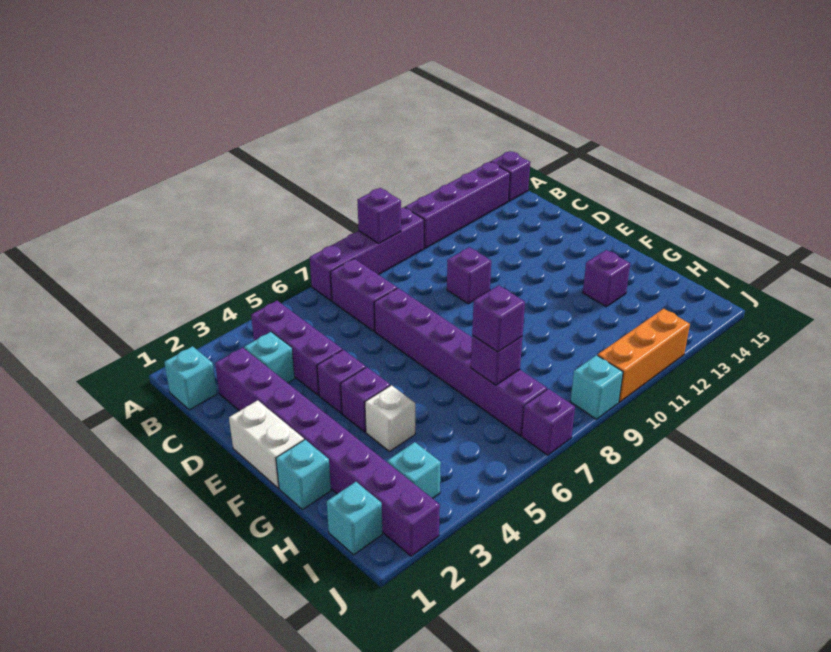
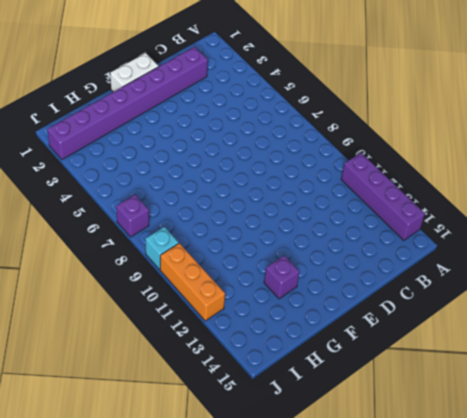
none -> purple brick A7:A10 level 1
none -> purple brick A15 level 1
none -> cyan brick B1 level 1

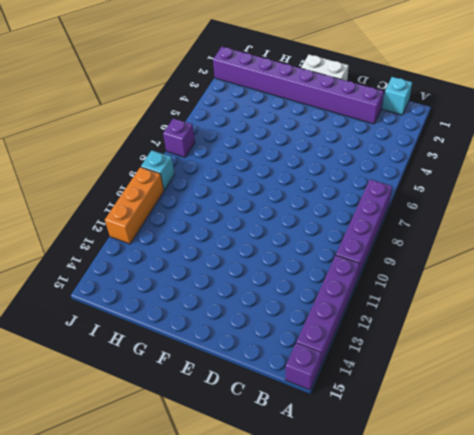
none -> purple brick B4:D4 level 1
none -> purple brick B7:C7 level 1
none -> cyan brick C3 level 1

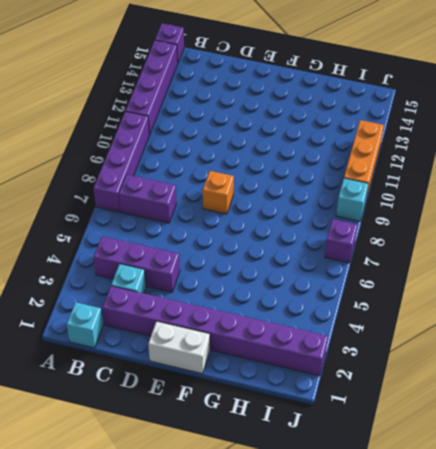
orange brick E8 level 1 -> none
none -> purple brick D7:I7 level 1
none -> purple brick D10 level 1
none -> purple brick E4 level 1

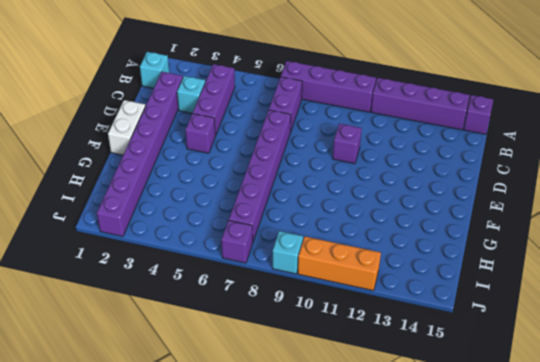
none -> purple brick F4 level 1
none -> cyan brick G1 level 1
none -> white brick G4 level 1

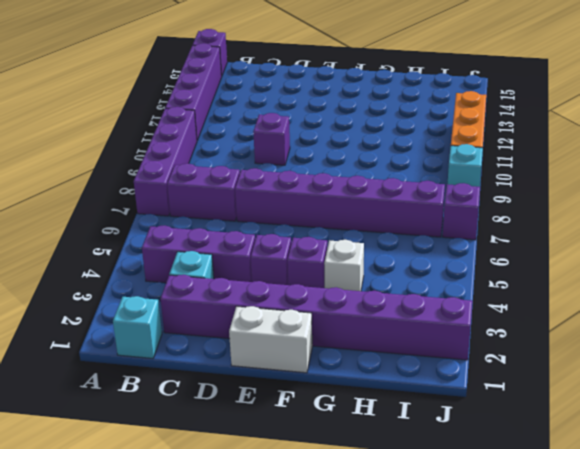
none -> cyan brick G1 level 1
none -> purple brick G13 level 1
none -> cyan brick I1 level 1

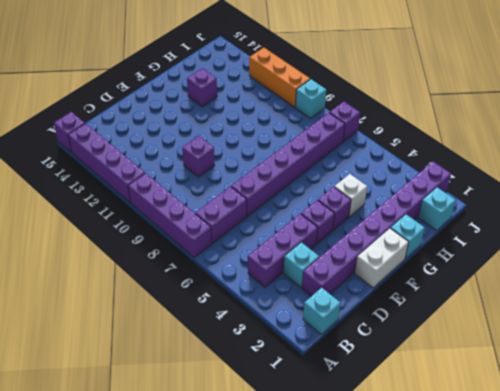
none -> cyan brick I3 level 1
none -> purple brick A9 level 2
none -> purple brick H7 level 2

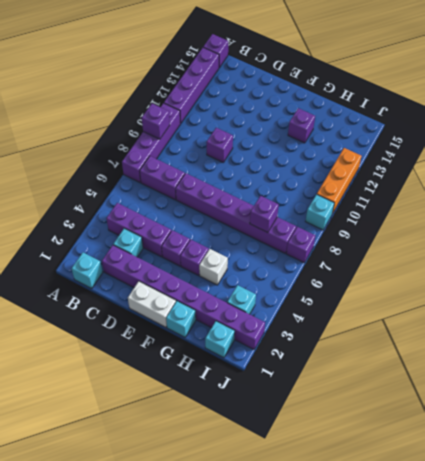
none -> purple brick H7 level 3

